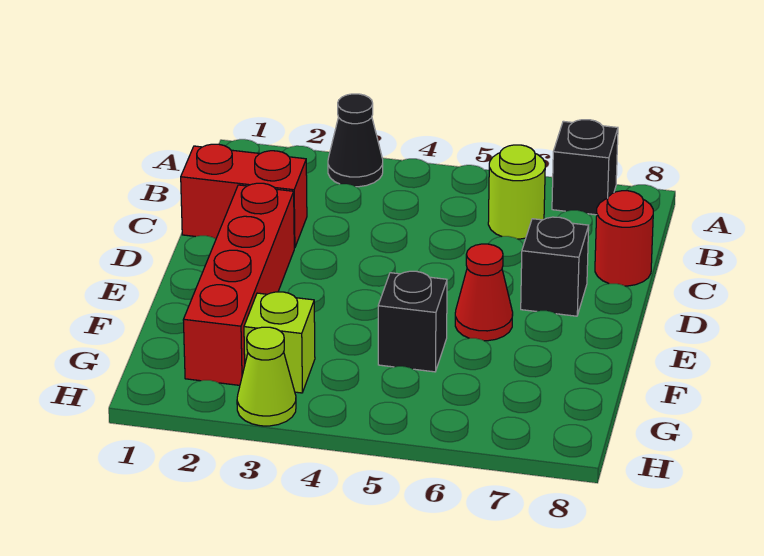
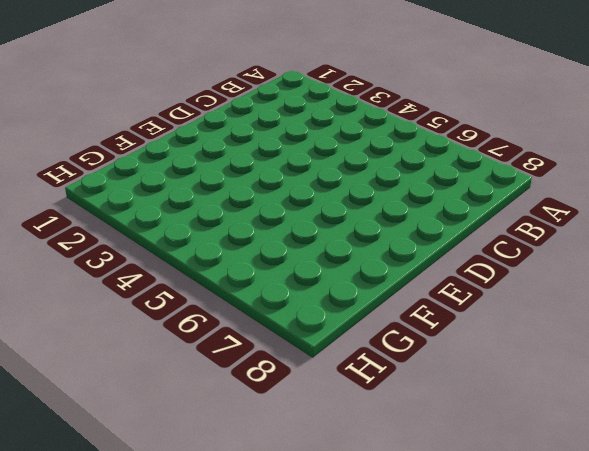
none -> black cone A3 level 1
none -> black brick A7 level 1

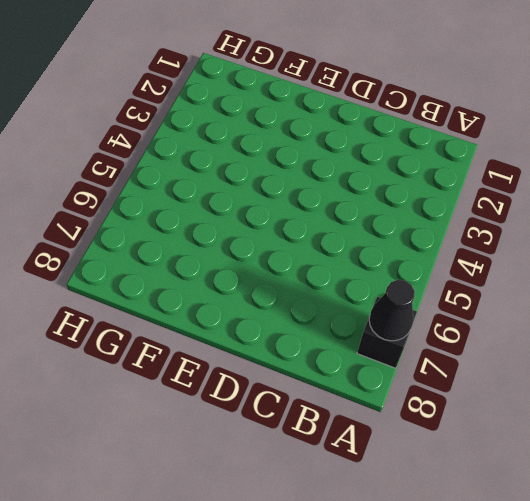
black cone A7 level 2 -> black cone A3 level 1
none -> lime round brick B6 level 1
none -> red brick C1:C2 level 1

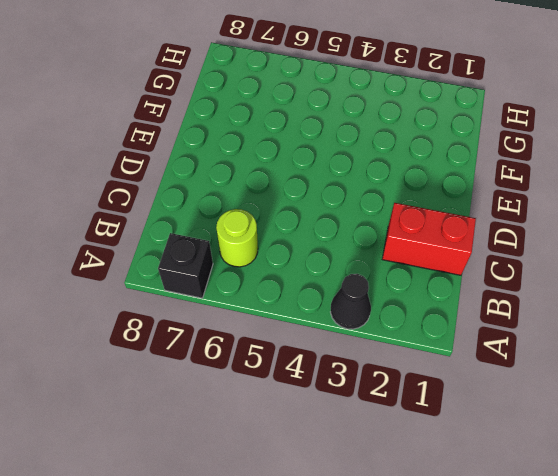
none -> red round brick C8 level 1
none -> red brick D2:G2 level 1

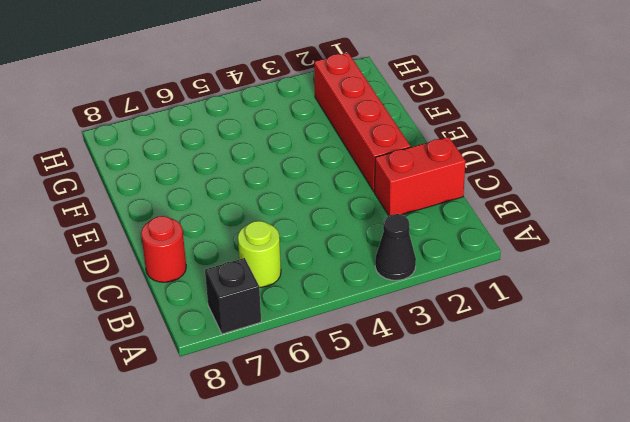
none -> black brick D7 level 1
none -> red cone E6 level 1

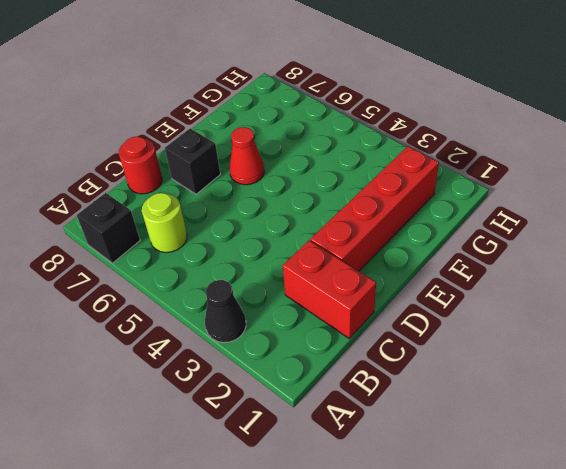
none -> black brick F5 level 1
none -> lime brick G3 level 1

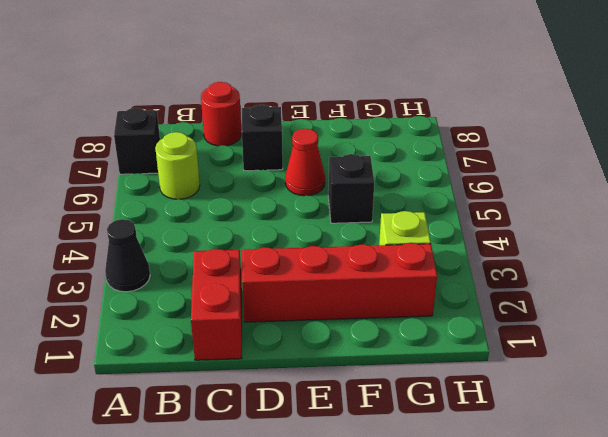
none -> lime cone H3 level 1

